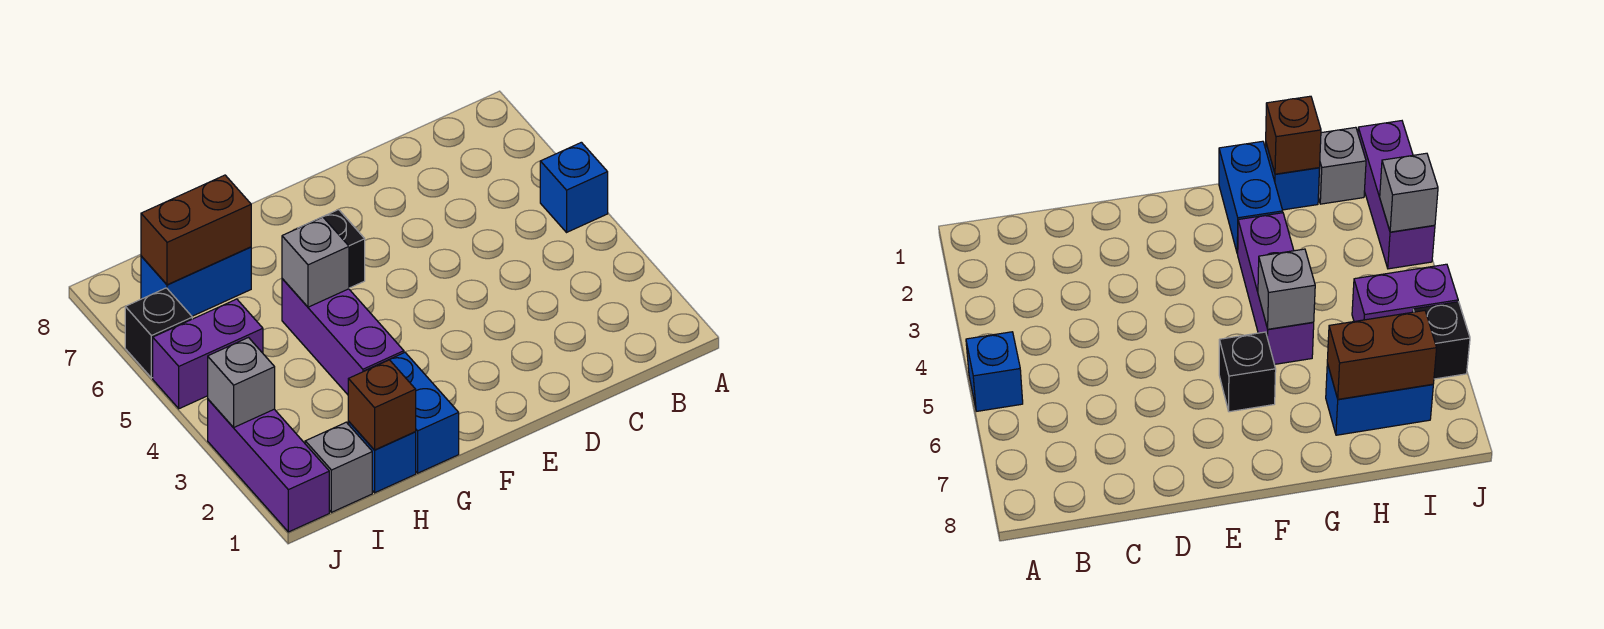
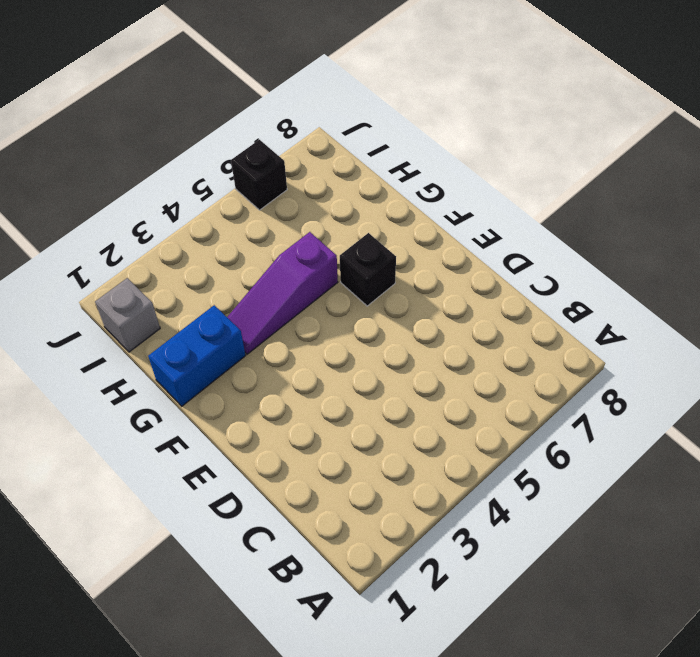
purple slope G3:G5 level 1 top 5 -> purple brick G3:G5 level 1
none -> blue brick A5 level 1
none -> blue brick H1 level 1
none -> blue brick H7:I7 level 1

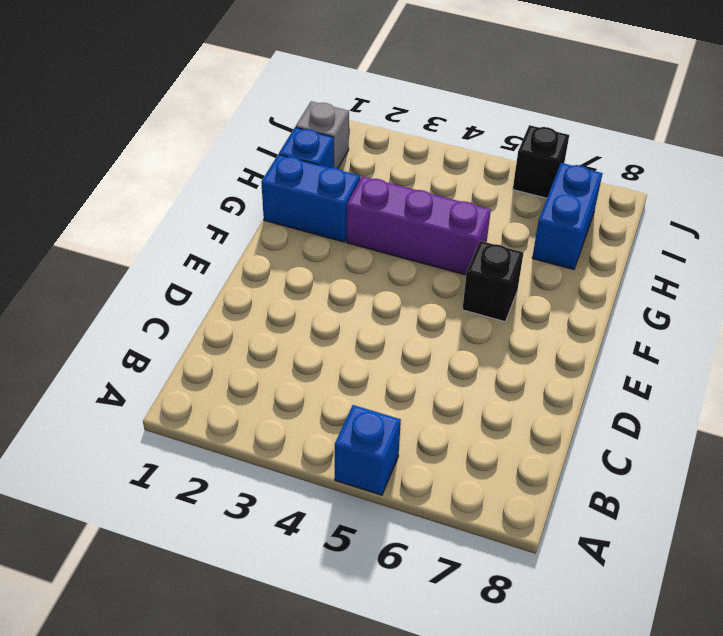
none -> purple brick I5:J5 level 1
none -> purple brick J1:J3 level 1
none -> grey brick G5 level 2

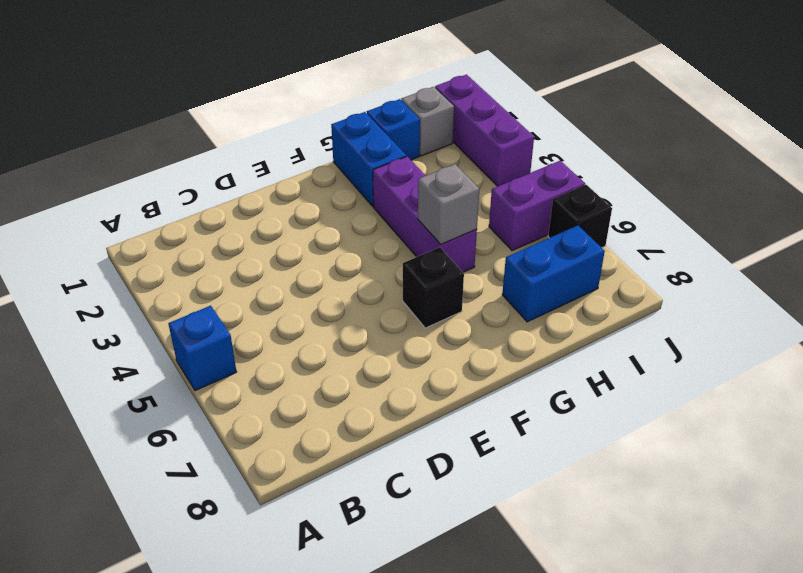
none -> brown brick H1 level 2
none -> brown brick H7:I7 level 2
none -> grey brick J3 level 2

